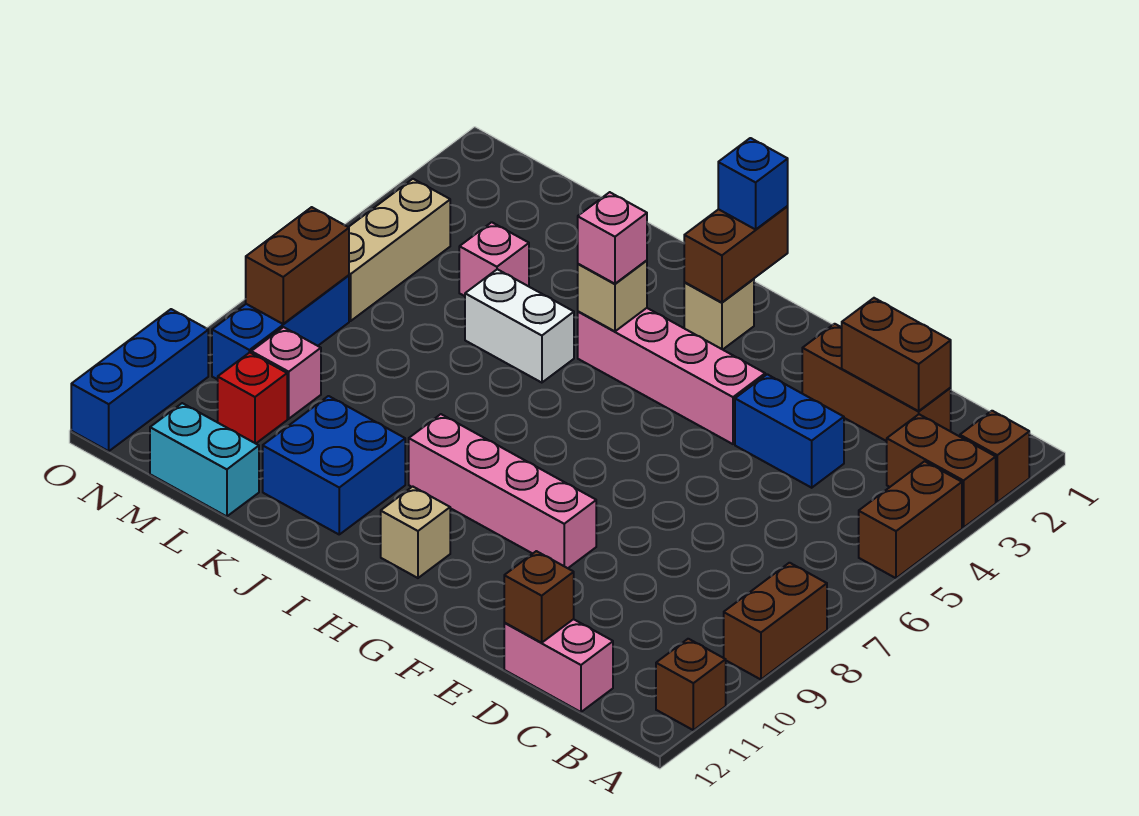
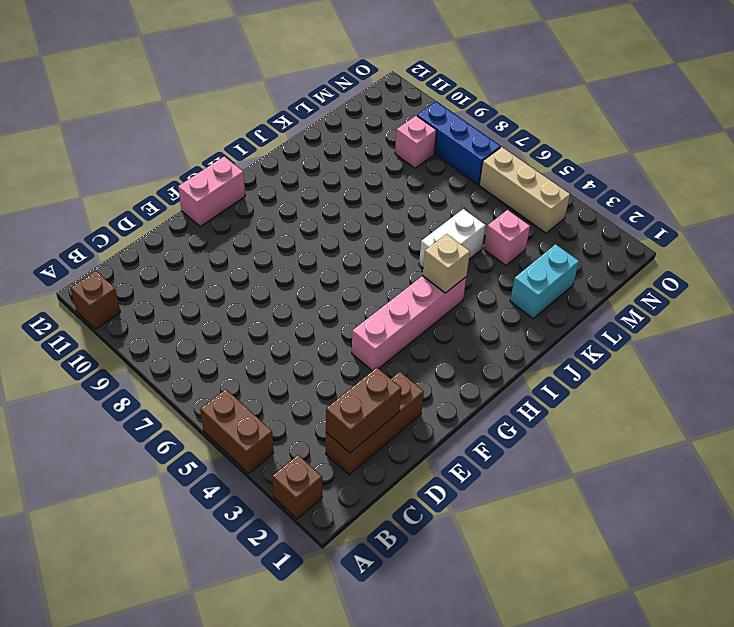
pink brick F12:G12 level 1 -> pink brick C12:D12 level 1
cyan brick K2:L2 level 1 -> cyan brick L12:M12 level 1
none -> brown brick A3:B3 level 1
none -> brown brick A8:A9 level 1
none -> blue brick D4:E4 level 1

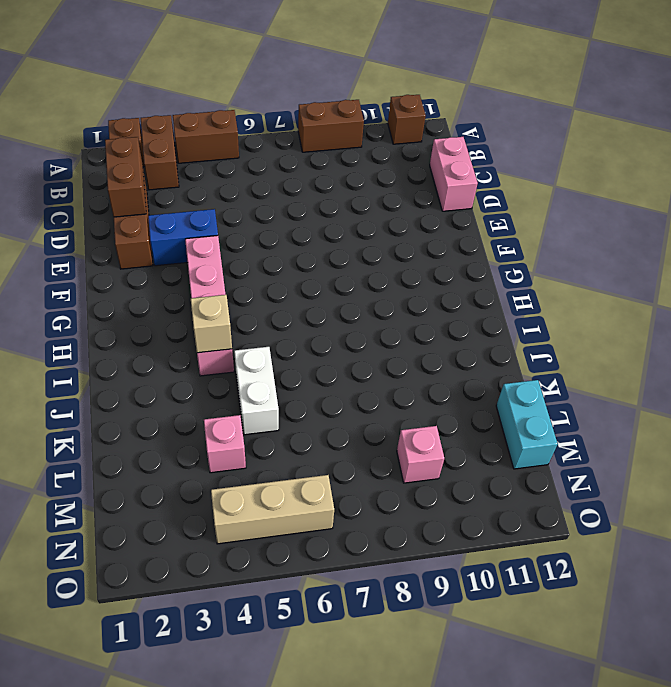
blue brick E3:E4 level 1 -> blue brick D4:E4 level 1
none -> pink brick F9:I9 level 1
none -> tan brick H2 level 1
none -> tan brick H11 level 1

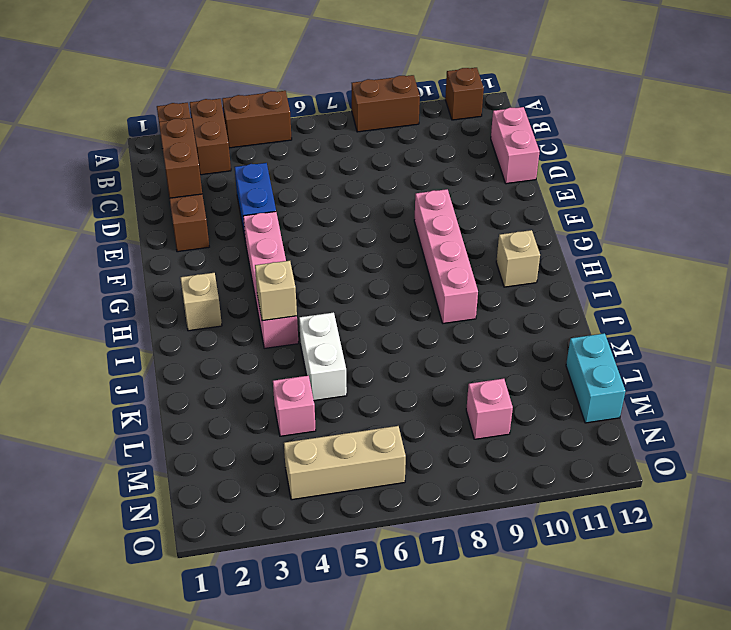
none -> blue brick J10:K11 level 1
none -> red brick M10 level 1
none -> blue brick N7:N9 level 1

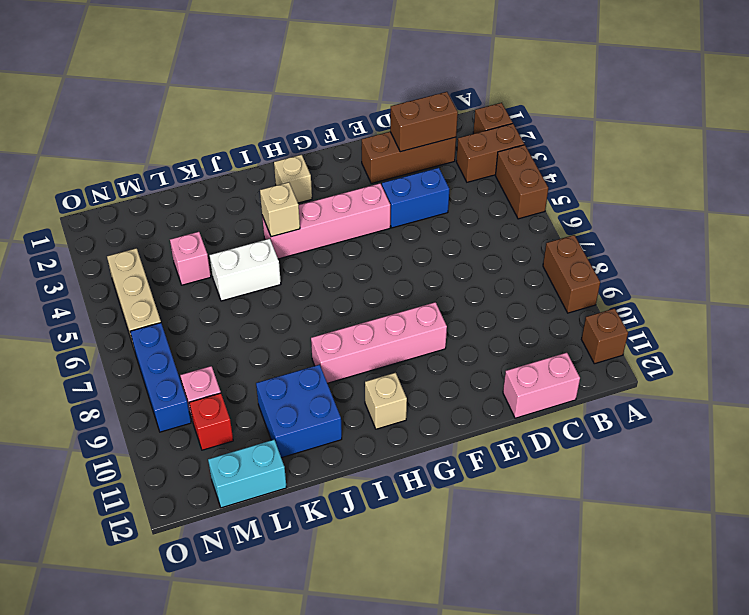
none -> blue brick O10:O12 level 1
none -> brown brick D12 level 2
none -> brown brick H1:H2 level 2

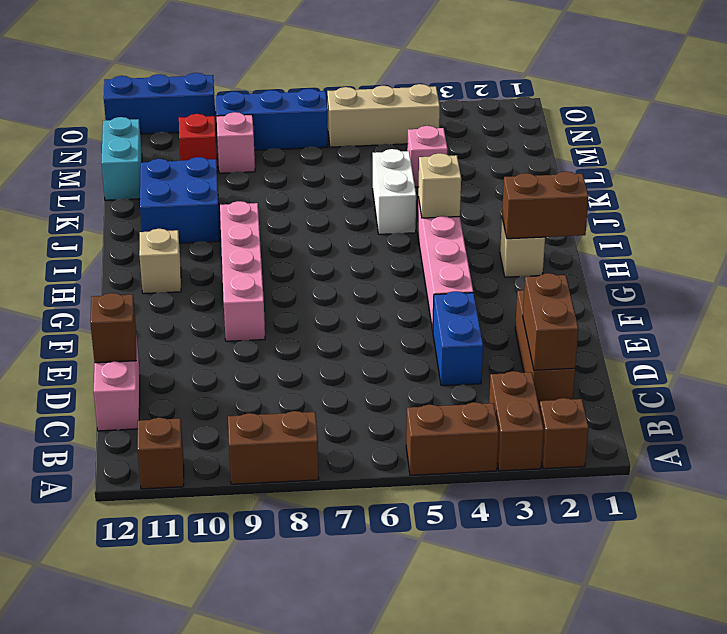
none -> brown brick N7:N8 level 2
none -> blue brick H1 level 3
none -> pink brick I4 level 3

